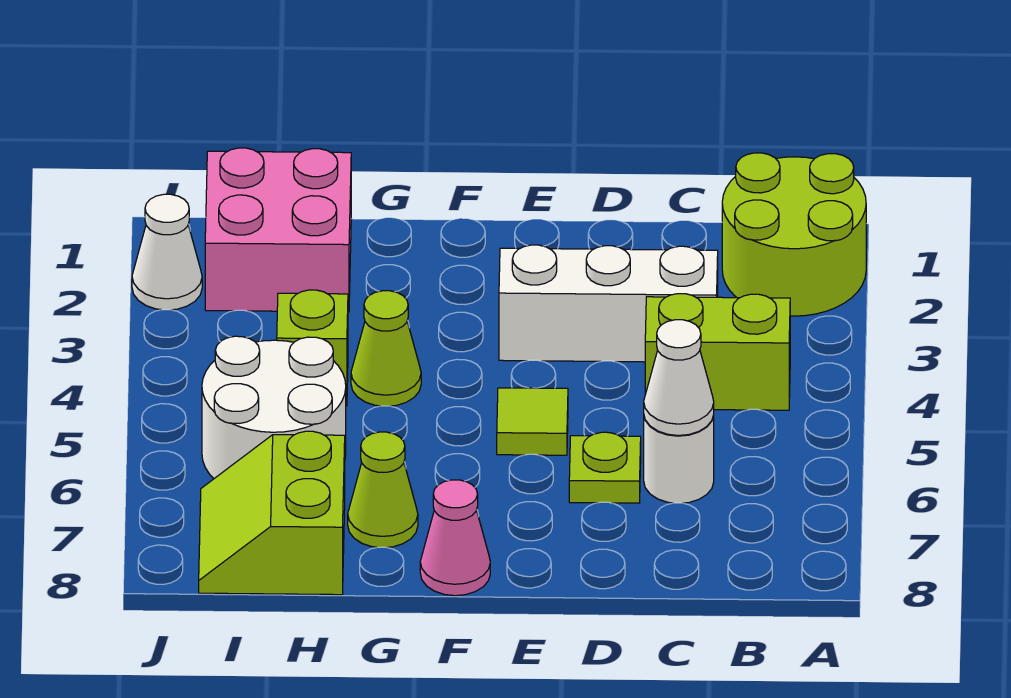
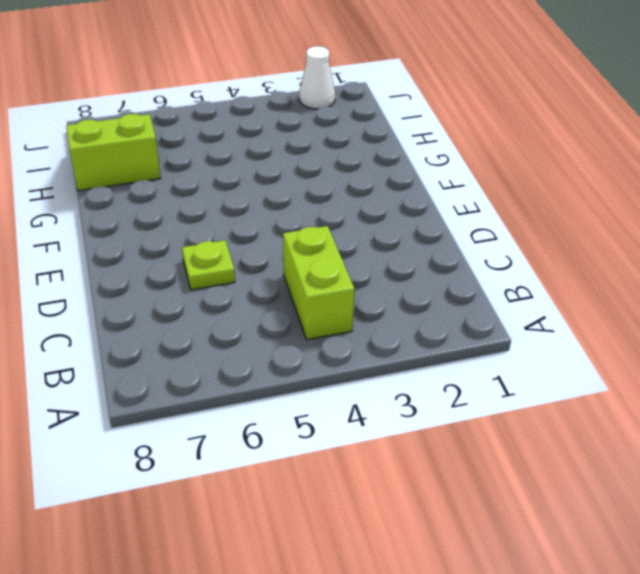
none -> lime round brick A1:B2 level 1
none -> white brick C3:E3 level 1
none -> white round brick C6 level 1

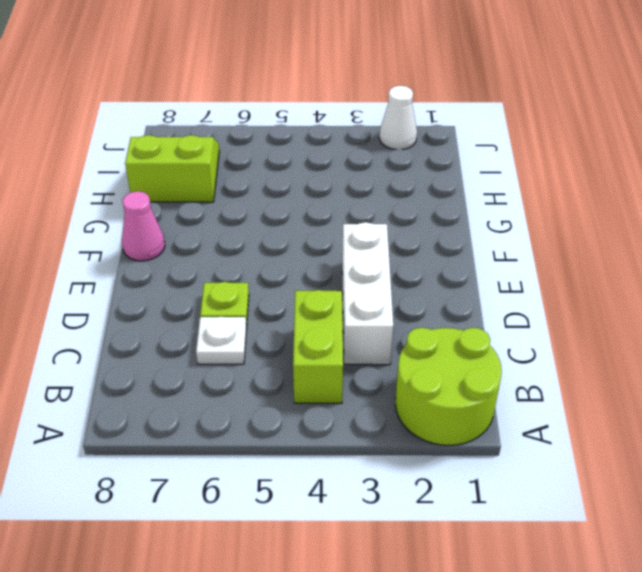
white plate C6 level 1 -> white round brick C6 level 1
none -> lime tile E5 level 1
none -> lime cone G4 level 1
none -> lime cone G7 level 1

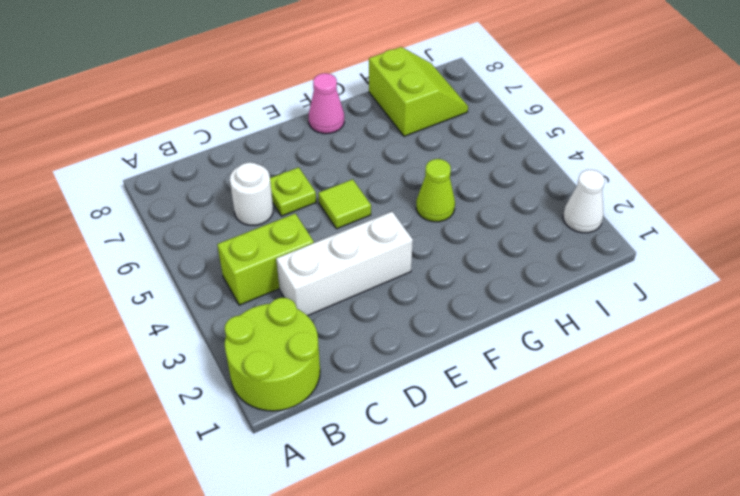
none -> lime cone G7 level 1
none -> pink brick H1:I2 level 1
none -> lime brick H4 level 1

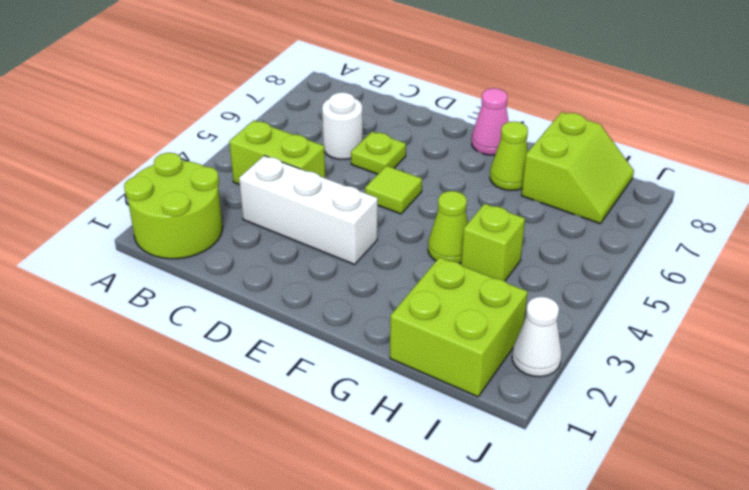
lime brick H1:I2 level 1 -> pink brick H1:I2 level 1
none -> white round brick H5:I6 level 1
none -> white cone C6 level 2

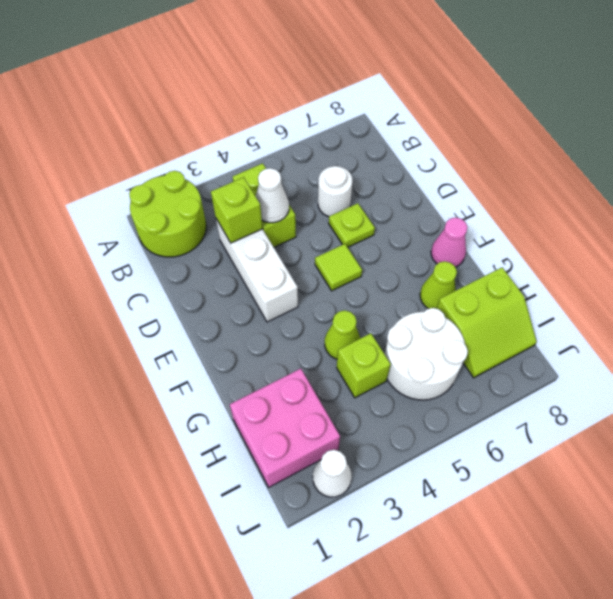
lime brick C3 level 2 -> none
white cone C4 level 2 -> white cone C6 level 2

